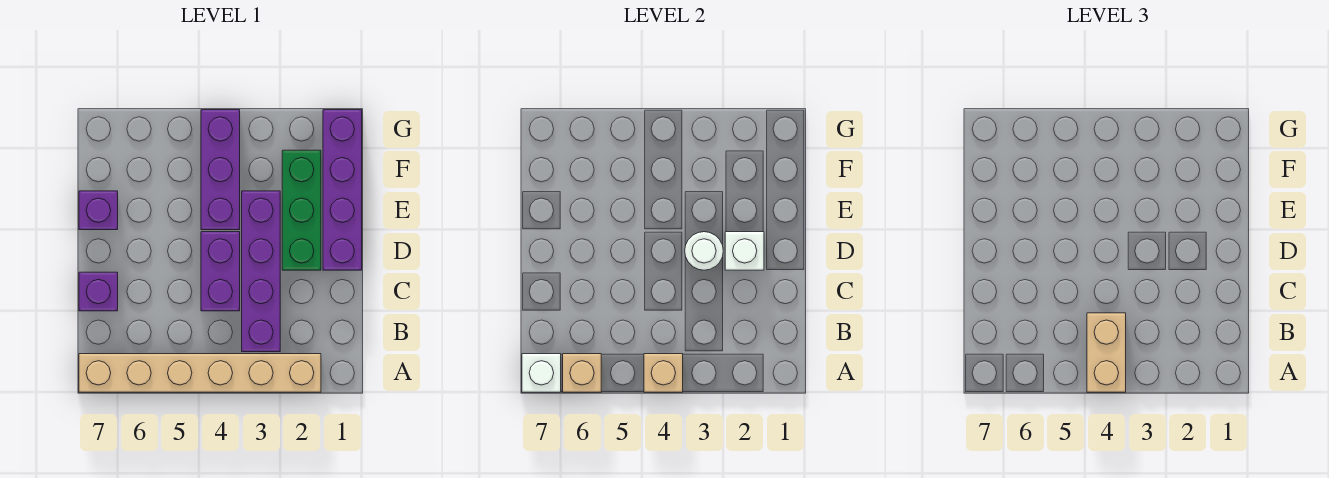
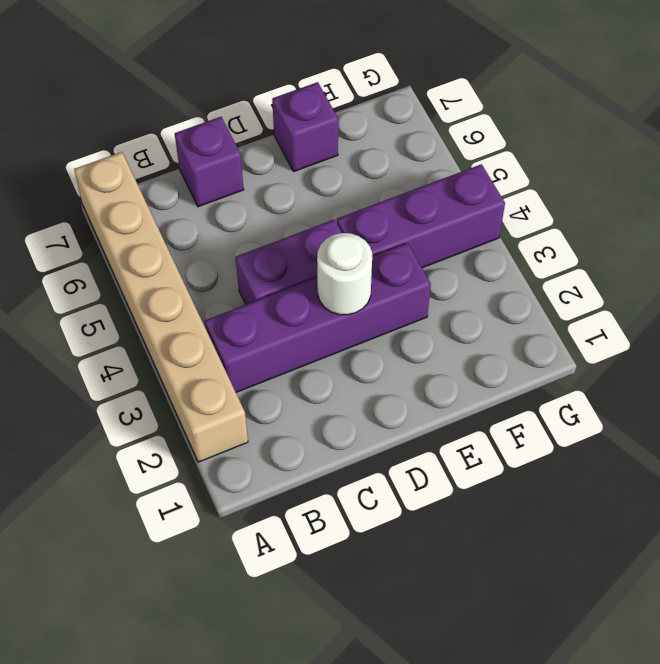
none -> purple brick D1:G1 level 1
none -> green brick D2:F2 level 1
none -> tan brick A4 level 2

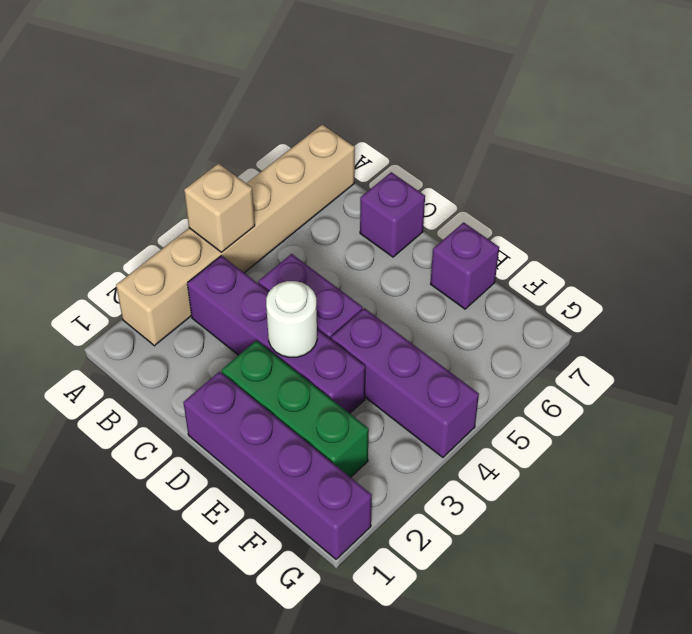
none -> tan brick A6 level 2
none -> white brick A7 level 2
none -> white brick D2 level 2

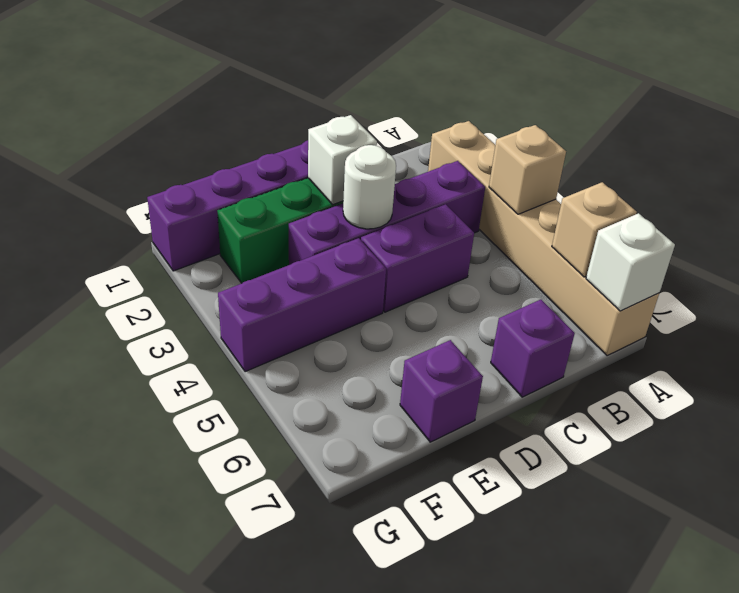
none -> tan brick A4:B4 level 3

